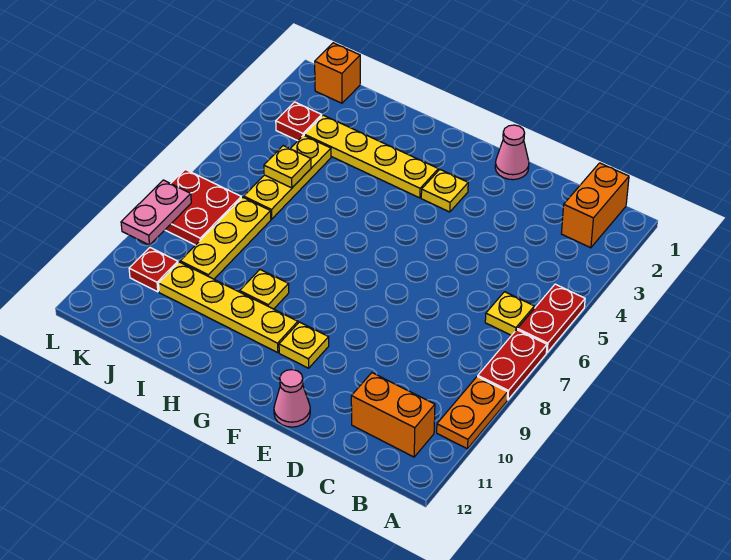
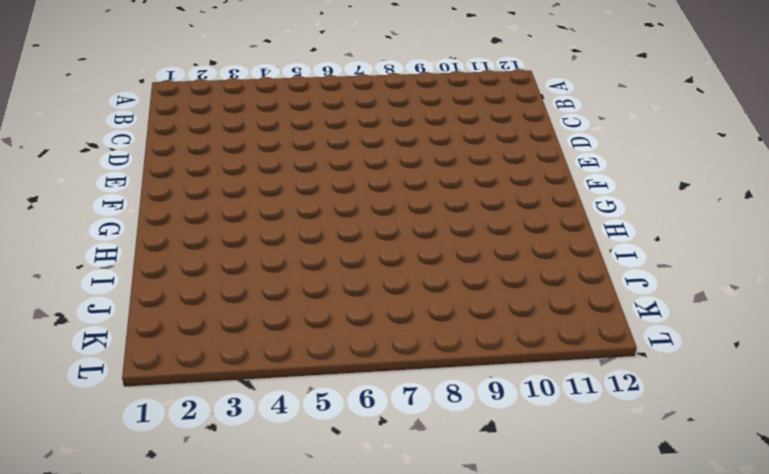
none -> red plate A5:A6 level 1
none -> red plate A7:A8 level 1
none -> orange plate A9:A10 level 1

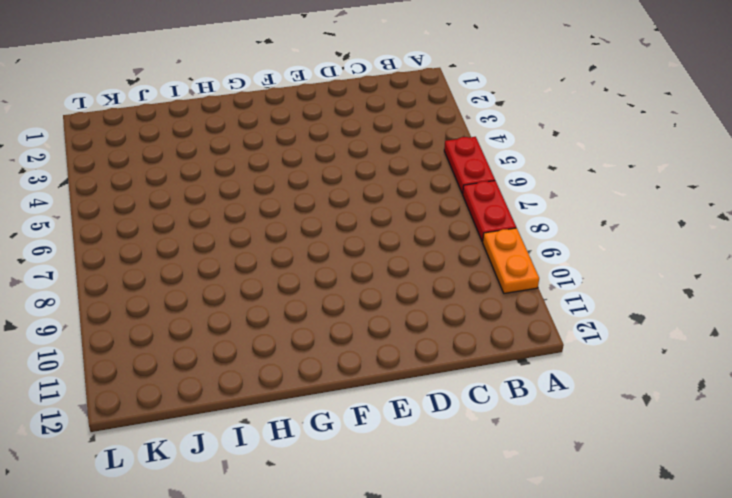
none -> orange brick B1:B2 level 1
none -> yellow plate B6 level 1
none -> orange brick B11:C11 level 1

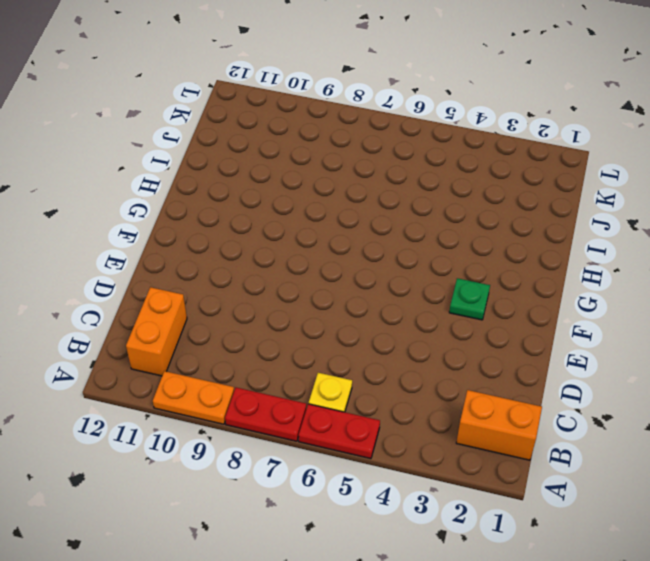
green plate F3 level 1 -> yellow plate F3 level 1
none -> pink cone E1 level 1
none -> pink cone E12 level 1
none -> yellow plate F10 level 1

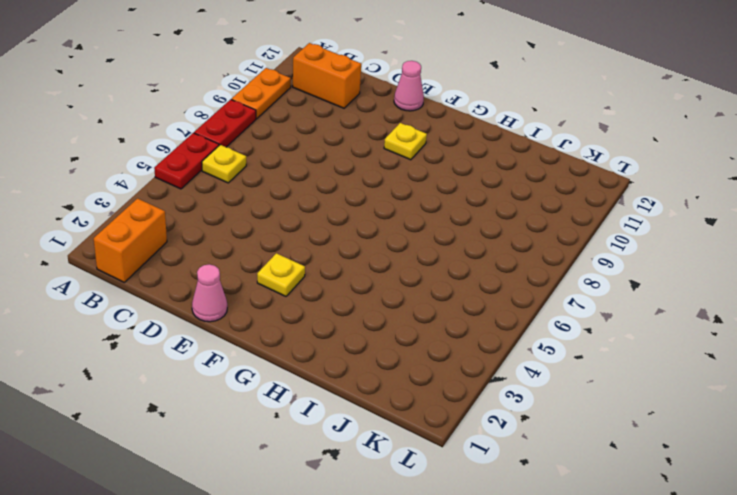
none -> yellow plate G3:J3 level 1
none -> yellow plate G10:J10 level 1
none -> yellow plate H9 level 1

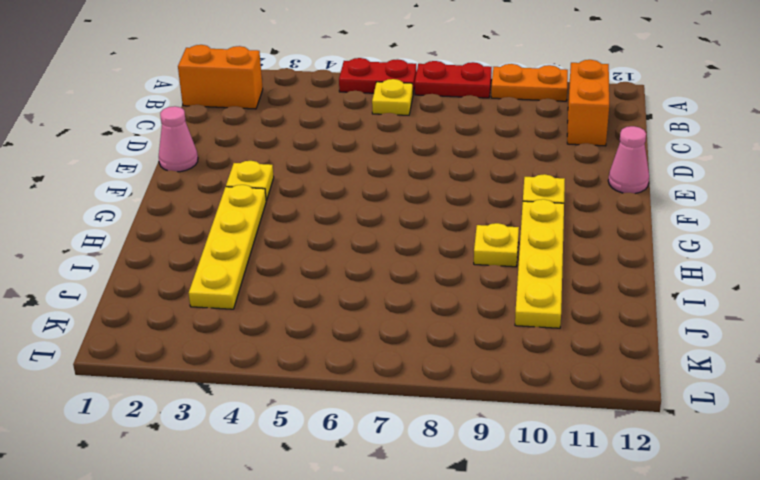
none -> yellow plate J4:J6 level 1
none -> yellow plate J7:J9 level 1
none -> orange brick K1 level 1

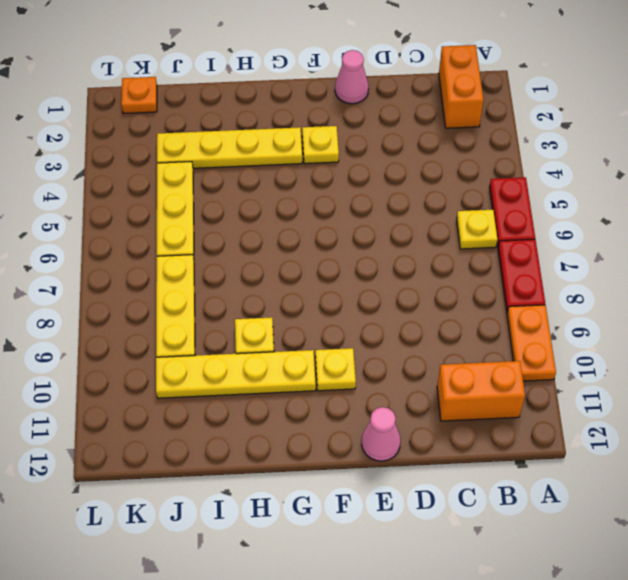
orange plate K1 level 1 -> orange brick K1 level 1
none -> red plate K3 level 1
none -> red plate K7:L8 level 1
none -> red plate K10 level 1

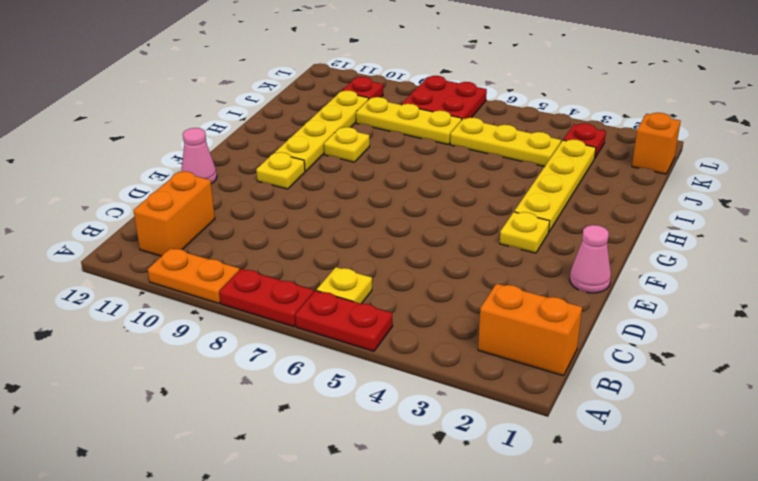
none -> yellow plate J5 level 2
none -> pink plate L8:L9 level 2

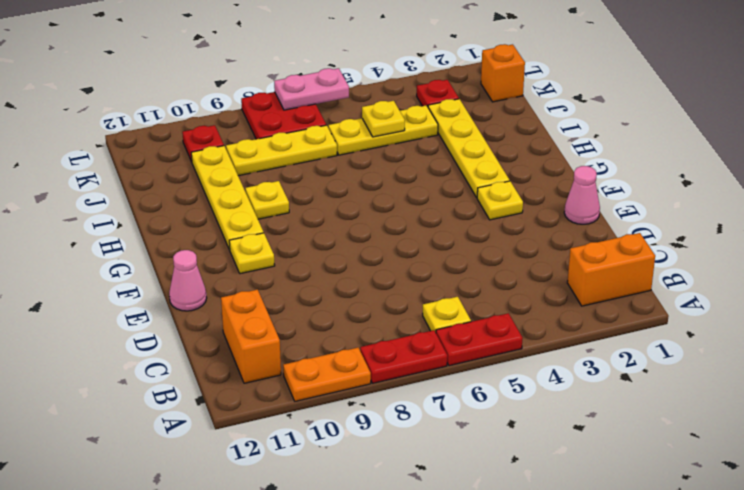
pink plate L6:L7 level 2 -> pink plate L8:L9 level 2

